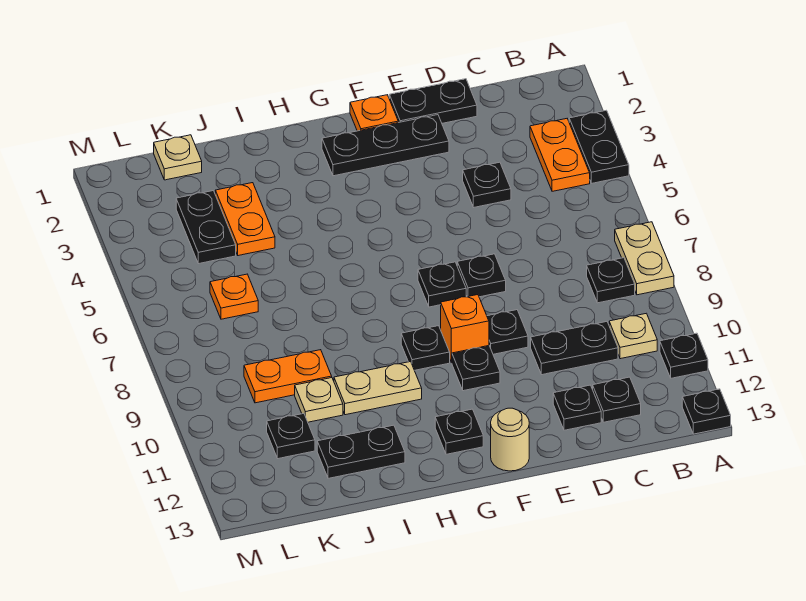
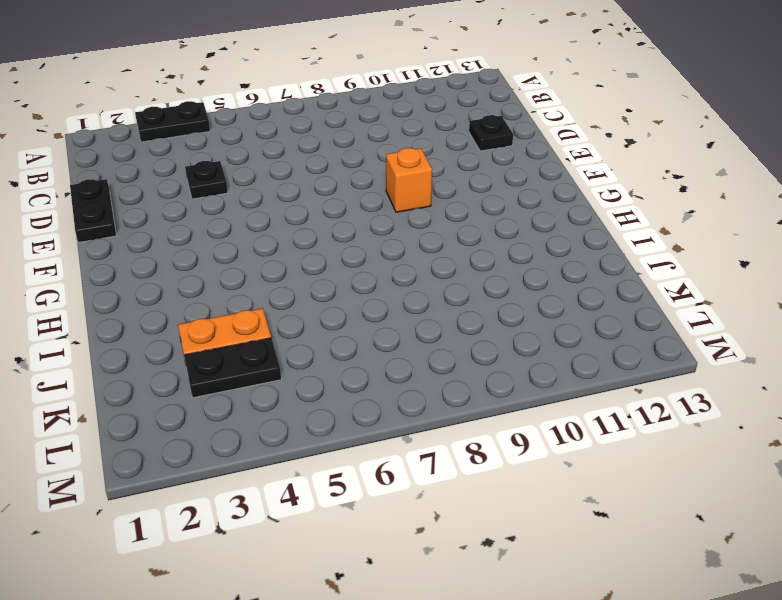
none -> tan plate A7:A8 level 1
none -> black plate A11 level 1
none -> black plate A13 level 1
none -> orange plate B3:B4 level 1

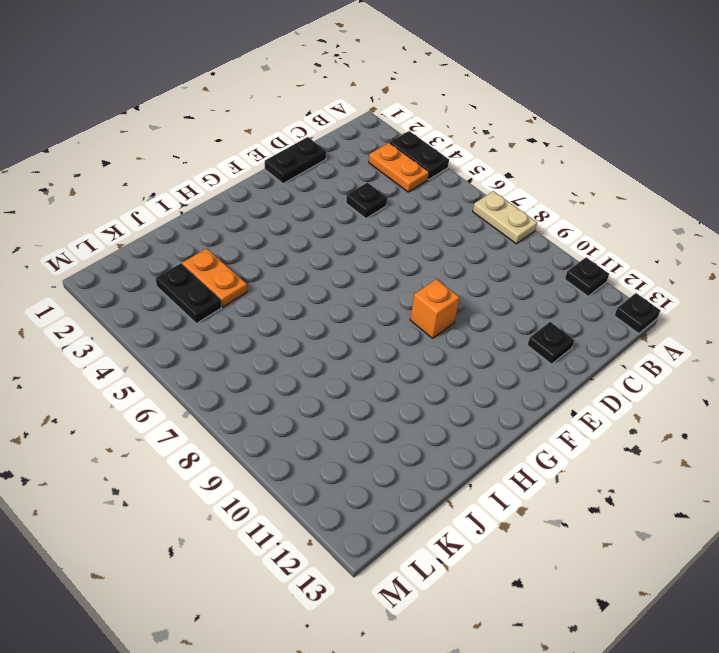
none -> black plate B8 level 1
none -> tan plate B10 level 1
none -> black plate C10:D10 level 1
none -> black plate C12 level 1

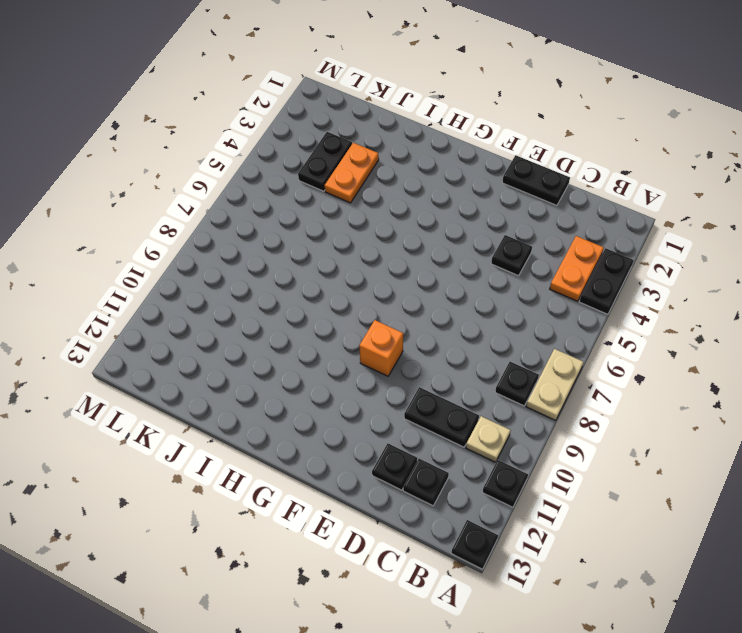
none -> black plate E2:G2 level 1
none -> black plate E7 level 1
none -> black plate E9 level 1
none -> orange plate F1 level 1

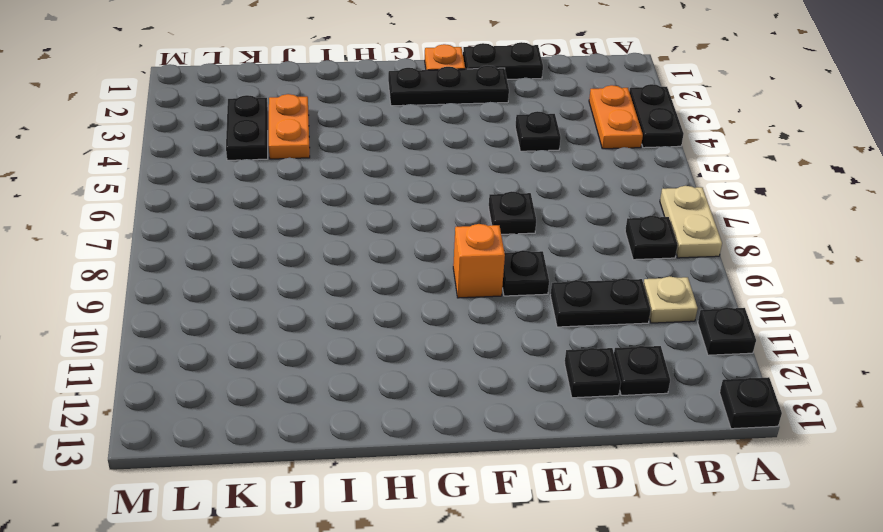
none -> black plate F7 level 1
none -> black plate F10 level 1
none -> tan round brick F13 level 1
none -> black plate G9 level 1

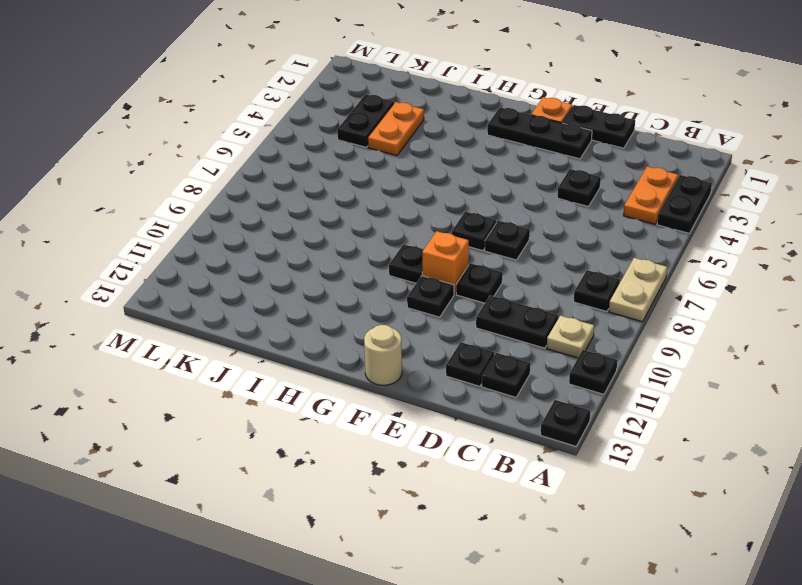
none -> black plate G12 level 1
none -> tan plate H10:I10 level 1
none -> black plate I12:J12 level 1
none -> orange plate J9:K9 level 1

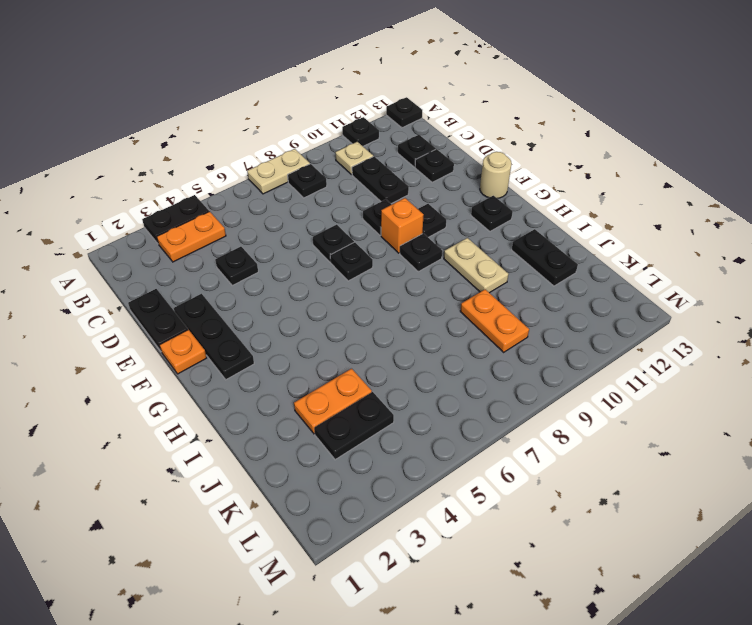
none -> tan plate J10 level 1
none -> tan plate K1 level 1
none -> orange plate K6 level 1
none -> black plate K11 level 1

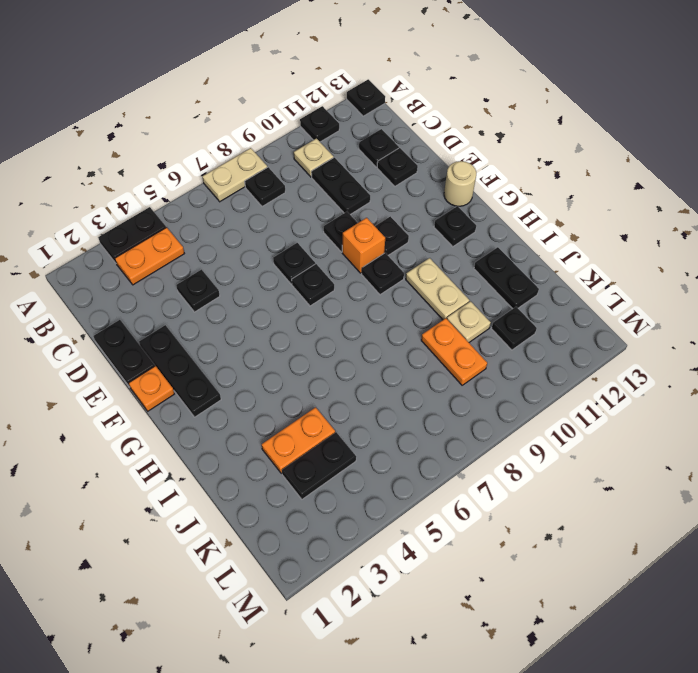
none -> tan plate K1 level 1
none -> orange plate K6 level 1

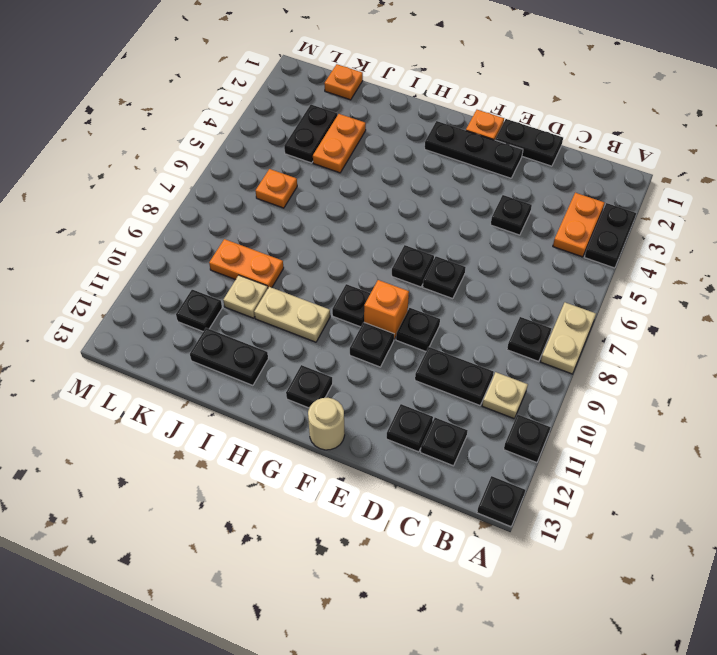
orange plate K1 level 1 -> tan plate K1 level 1

